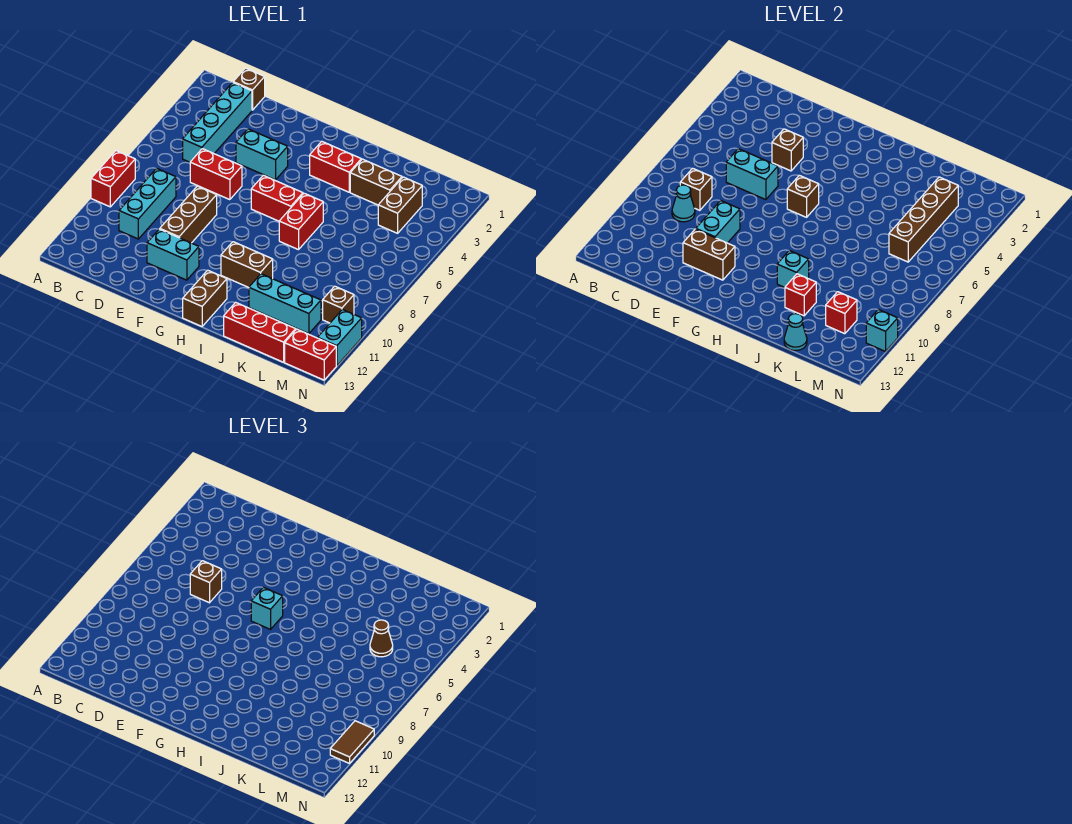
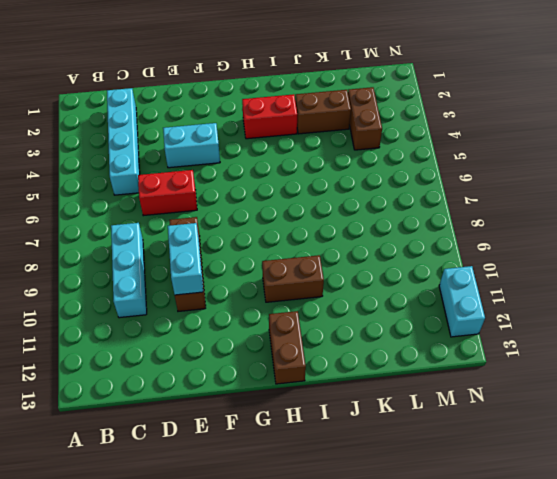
none -> red brick A8:A9 level 1
none -> brown brick C1 level 1
none -> cyan brick E11:F11 level 1
none -> red brick G6:H6 level 1

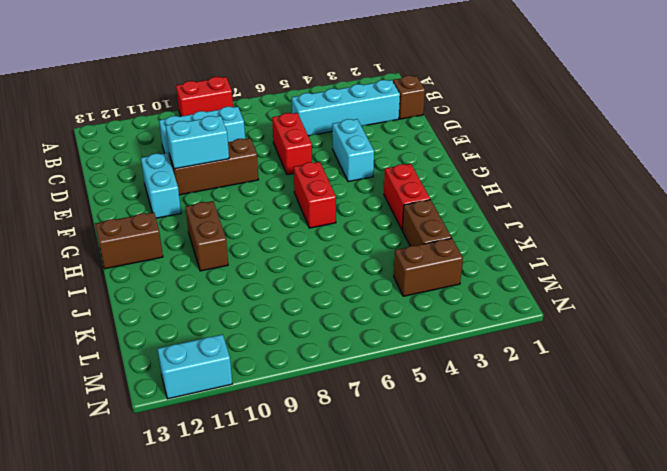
none -> red brick I6:I7 level 1
none -> cyan brick J11:L11 level 1
none -> red brick J13:L13 level 1
none -> brown brick M10 level 1

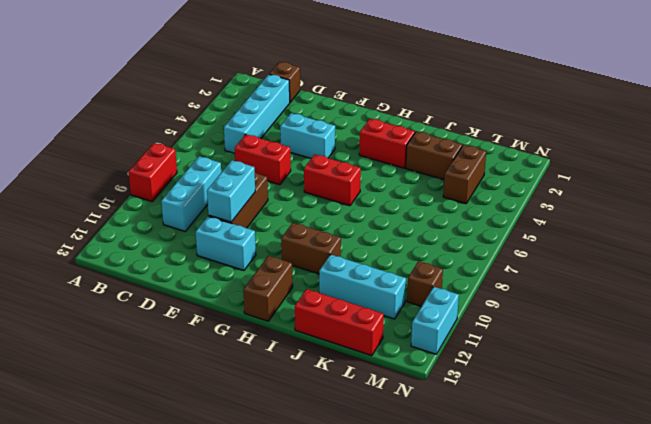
none -> red brick I6:I7 level 1
none -> red brick M13:N13 level 1
none -> brown brick C8 level 2
none -> cyan cone C9 level 2

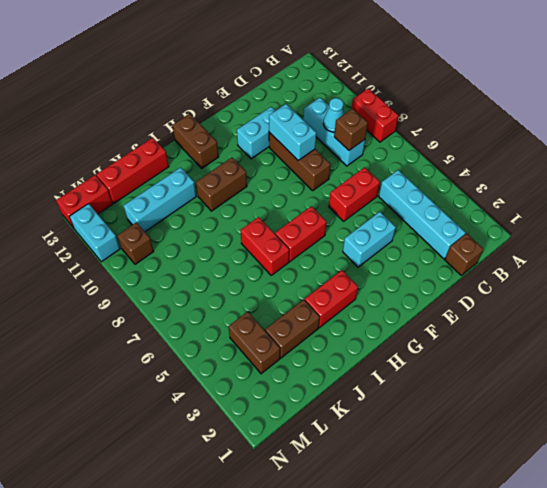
none -> cyan brick D6:E6 level 2
none -> brown brick E4 level 2
none -> brown brick E11:F11 level 2
none -> brown brick G6 level 2

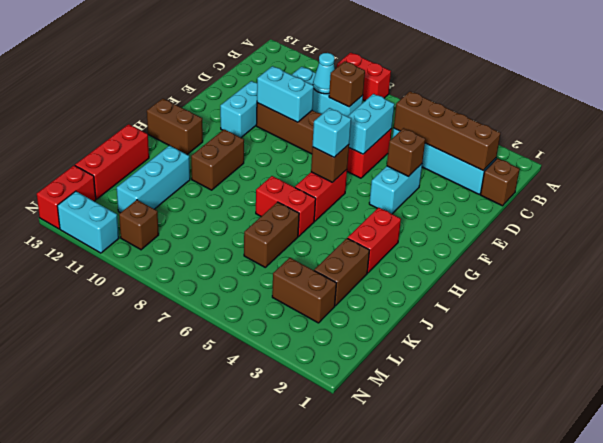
brown brick C2:C5 level 2 -> brown brick L3:L6 level 2
brown brick J6:K6 level 1 -> brown brick E11:F11 level 2
none -> cyan brick I10 level 2
none -> red brick J11 level 2
none -> cyan cone K13 level 2
none -> red brick L11 level 2

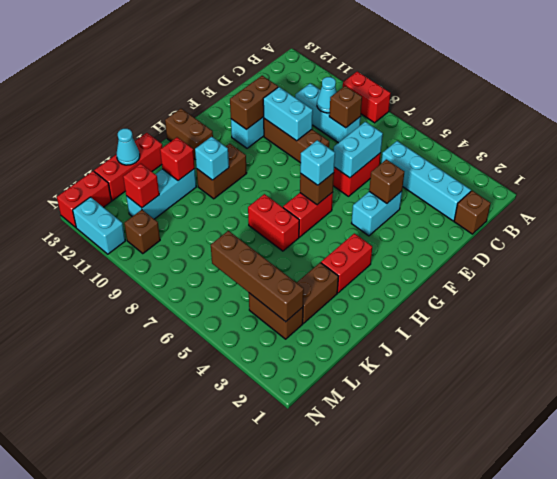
none -> cyan brick N11 level 2
none -> brown brick D6 level 3
none -> brown cone L5 level 3
none -> brown tile N10:N11 level 3

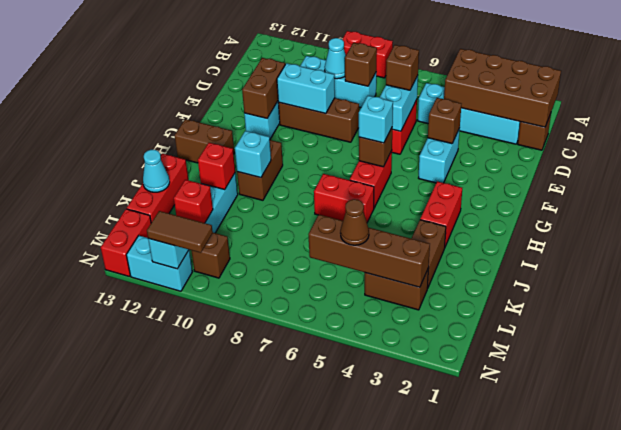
brown brick B1:C4 level 2 -> none

